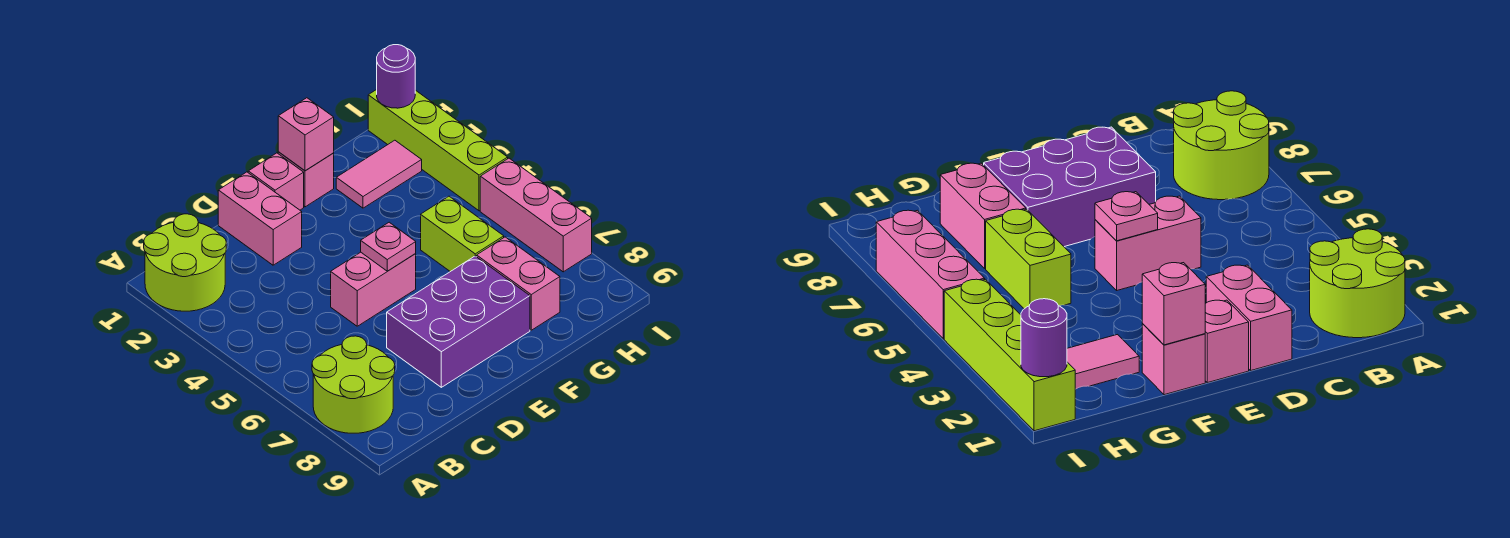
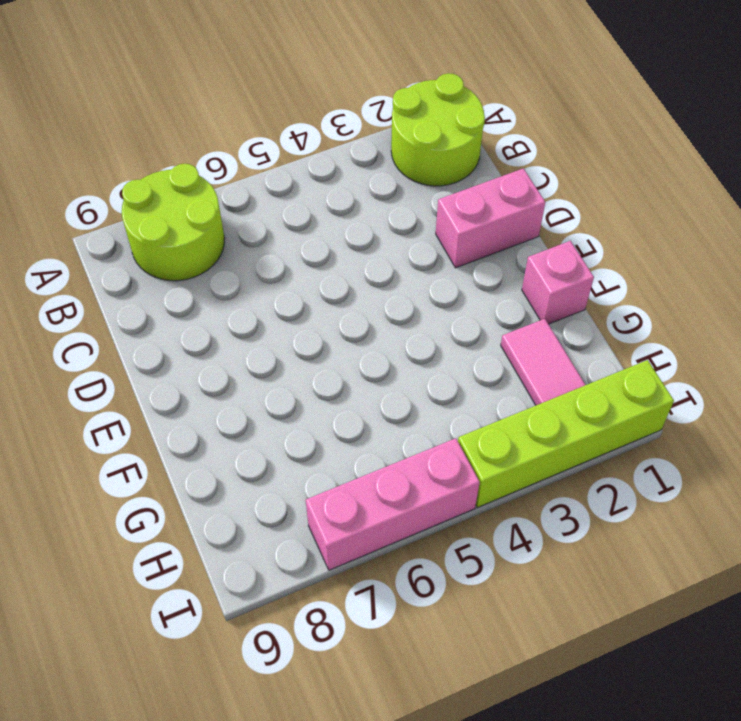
none -> pink brick D5:E5 level 1
none -> purple brick D7:F8 level 1
none -> pink brick E1 level 1

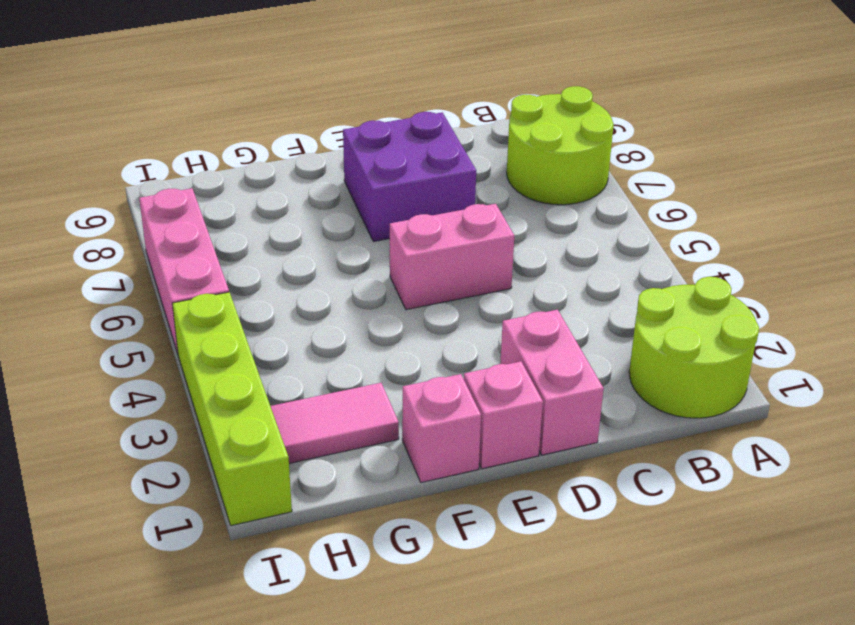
purple brick D7:E8 level 1 -> purple brick D7:F8 level 1
none -> lime brick G5:G6 level 1
none -> pink brick G7:G8 level 1
none -> pink plate E5 level 2

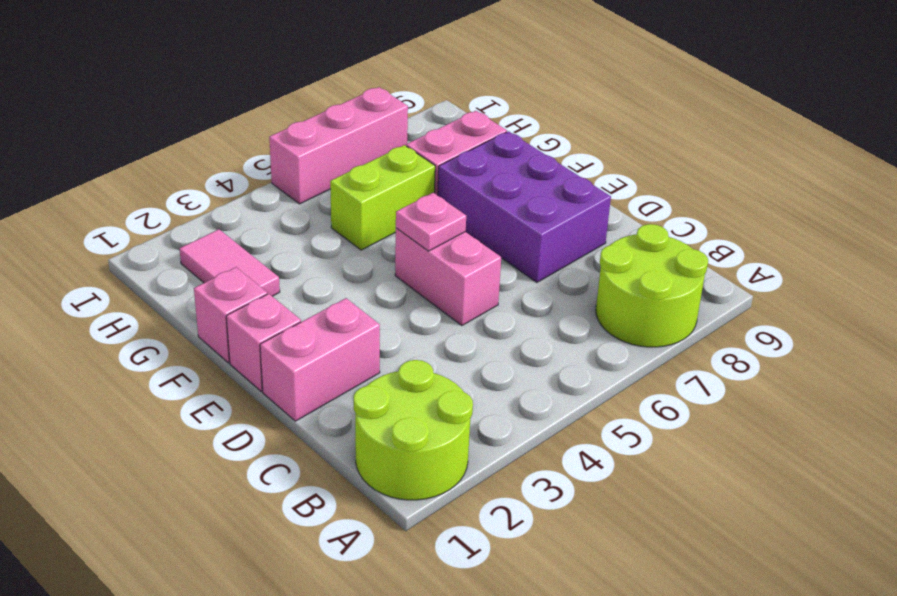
none -> lime brick I1:I4 level 1
none -> pink brick F1 level 2
none -> purple round brick I1 level 2

